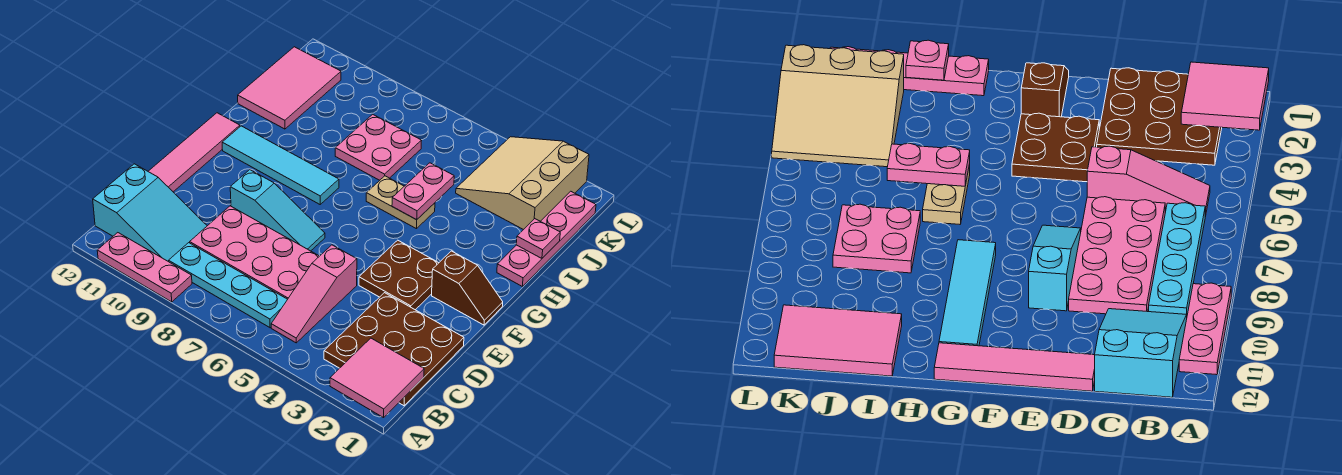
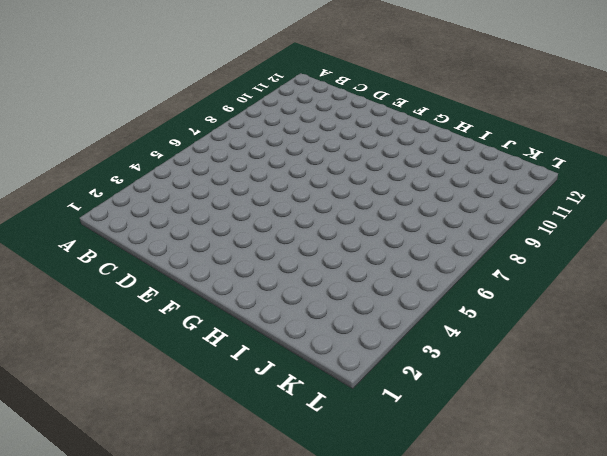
none -> pink plate A9:A11 level 1
none -> brown plate B1:D3 level 1
none -> pink slope B5:D5 level 1 top D

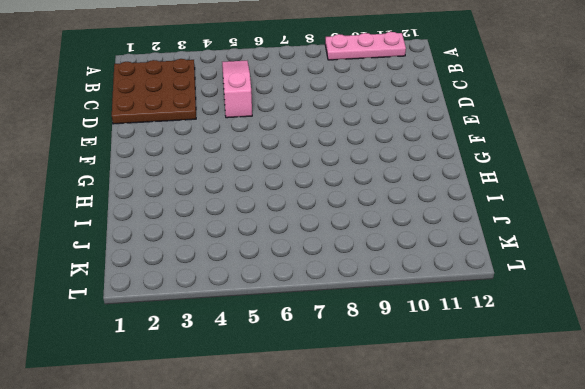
none -> cyan plate B6:B9 level 1
none -> cyan slope B10:C12 level 1 top 12
none -> pink plate C6:D9 level 1

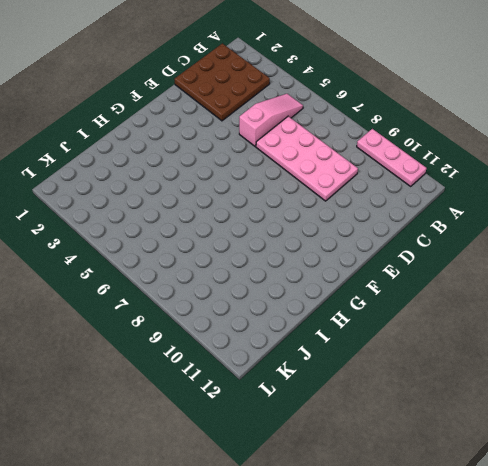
none -> cyan plate B6:B9 level 1
none -> cyan slope B10:C12 level 1 top 12
none -> pink tile D12:G12 level 1

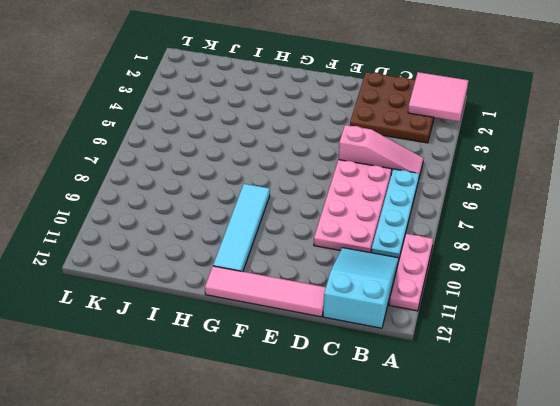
none -> brown plate E3:F4 level 1
none -> cyan slope E7:E9 level 1 top 9
none -> brown slope F1:F2 level 1 top 2

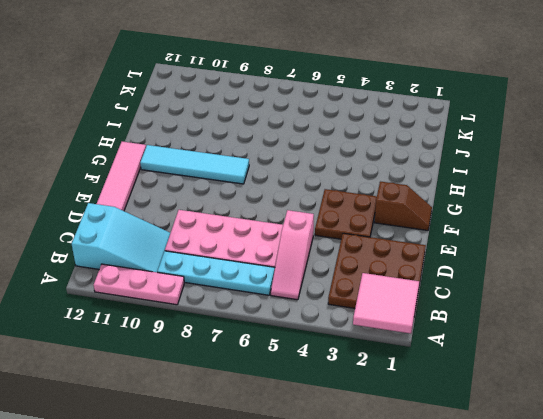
none -> cyan slope E7:E9 level 1 top 9
none -> pink plate H1:K1 level 1
none -> tan plate H5:H6 level 1

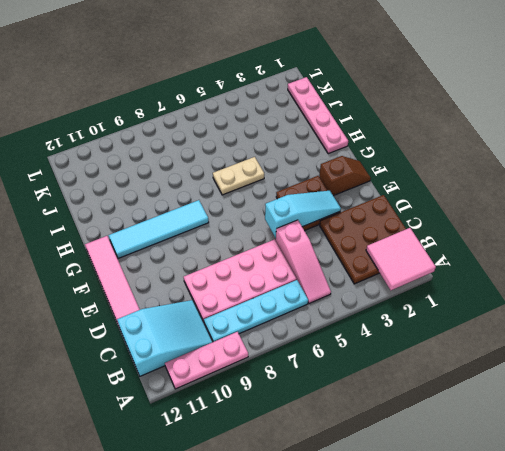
cyan slope E3:E5 level 2 top 5 -> cyan slope E7:E9 level 1 top 9
none -> pink plate I7:J8 level 1
none -> pink tile I11:K12 level 1
none -> tan slope J2:L4 level 1 top 2

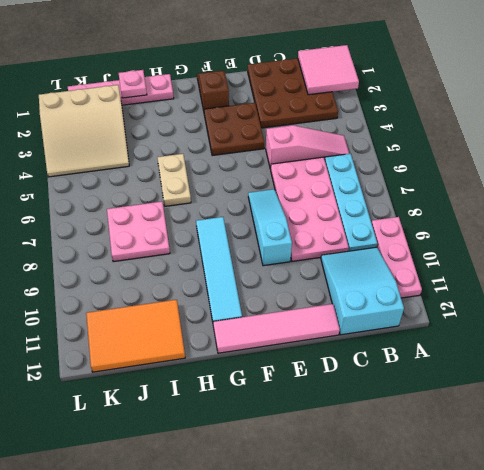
orange tile I11:K12 level 1 -> pink tile I11:K12 level 1
none -> pink plate H5:I5 level 2

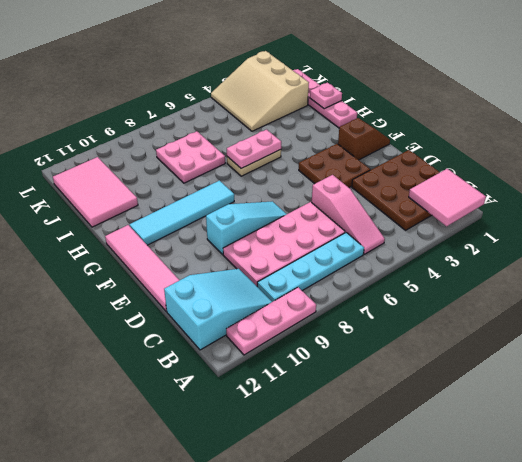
pink plate H5:H6 level 2 -> pink plate H5:I5 level 2

